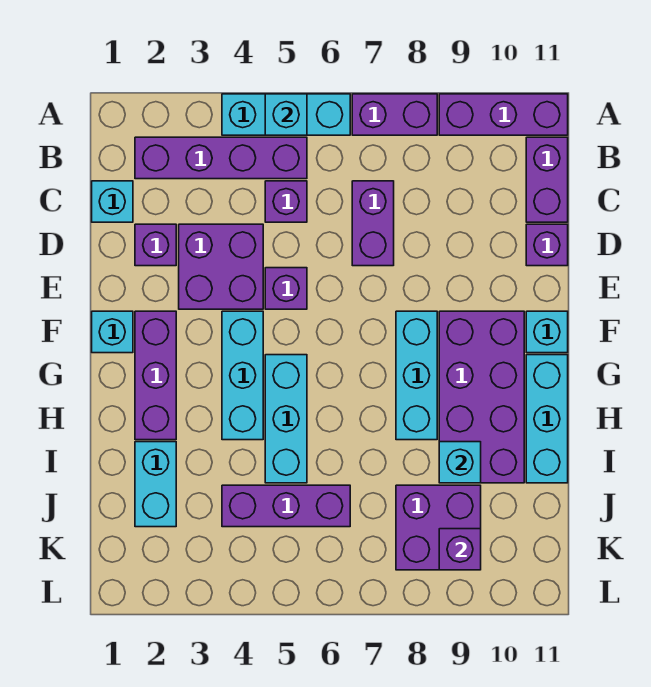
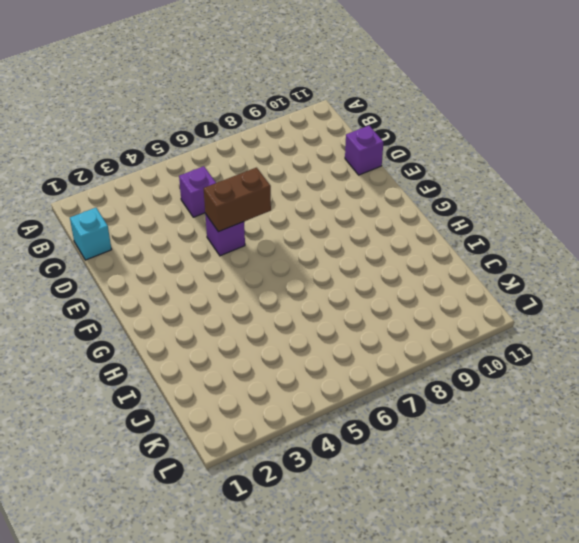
brown brick E5:E6 level 2 -> none
none -> cyan brick A4:A6 level 1
none -> purple brick A7:A8 level 1
none -> purple brick A9:A11 level 1

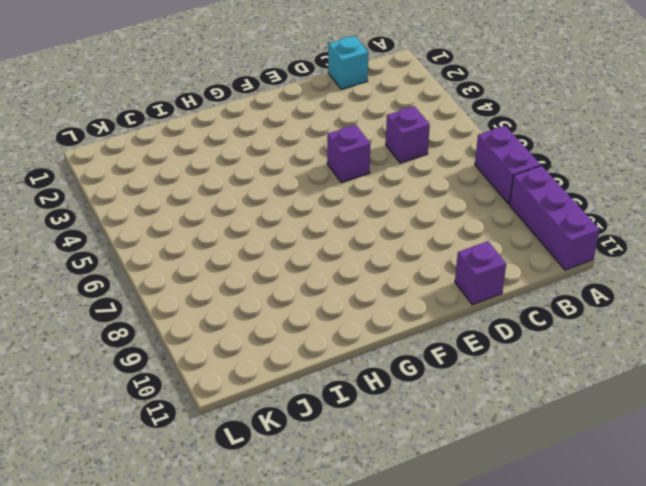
none -> cyan brick A4:A6 level 1
none -> purple brick B2:B5 level 1
none -> purple brick B11:C11 level 1

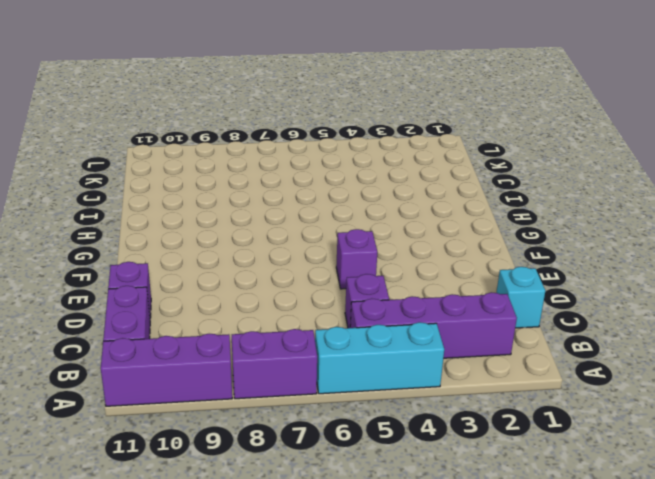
none -> purple brick C7:D7 level 1
none -> purple brick D2 level 1
none -> purple brick D3:E4 level 1

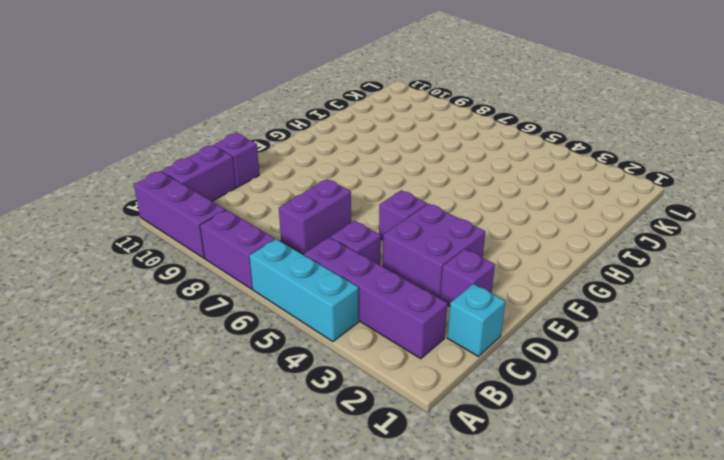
none -> cyan brick F1 level 1
none -> purple brick F2:H2 level 1
none -> cyan brick F4:H4 level 1

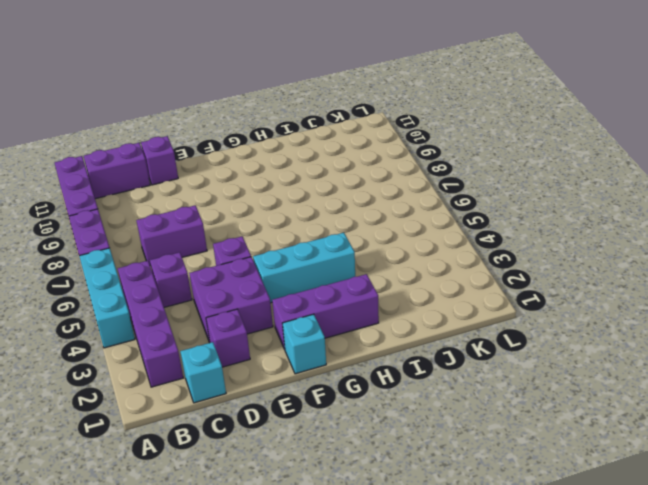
none -> cyan brick F8:H8 level 1
none -> purple brick F9:I10 level 1
none -> cyan brick F11 level 1

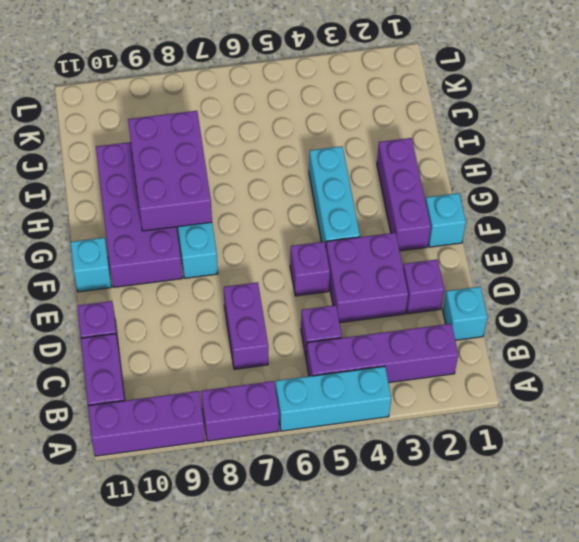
purple brick G8:I9 level 2 -> cyan brick I9 level 2
none -> cyan brick G5:I5 level 1
none -> cyan brick G11:I11 level 1
none -> cyan brick I2:J2 level 1

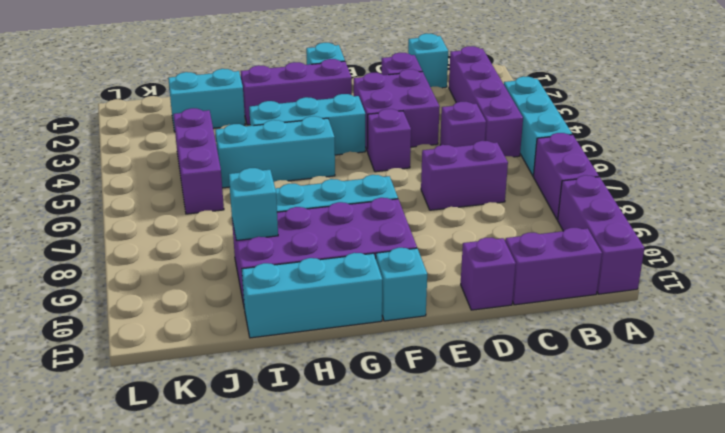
none -> purple brick J8:K9 level 1
none -> cyan brick A5 level 2
none -> purple brick K9 level 2

